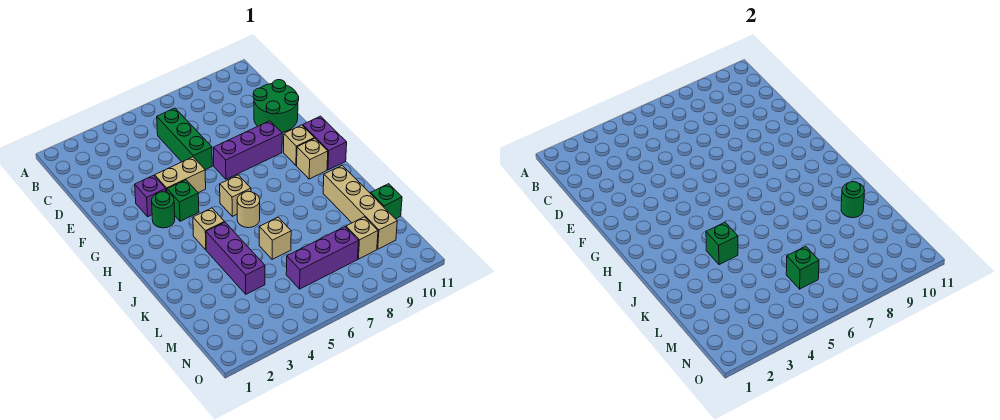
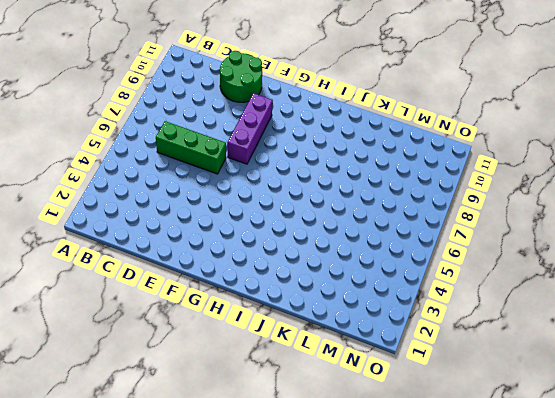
none -> purple brick F3 level 1
none -> tan brick F4:F5 level 1
none -> green round brick G3 level 1

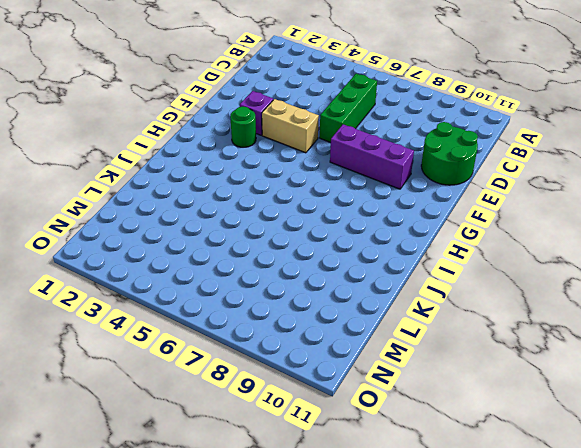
none -> green brick G4 level 1
none -> tan brick G10 level 1
none -> purple brick G11:H11 level 1

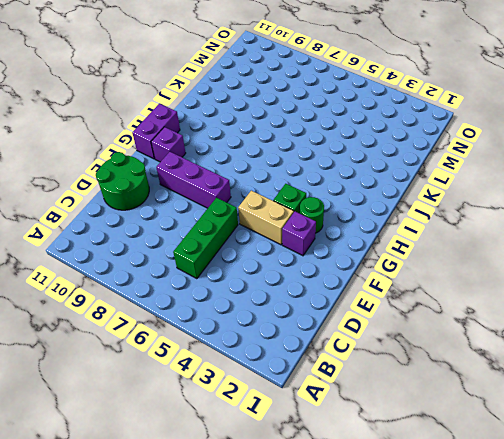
purple brick G10 level 1 -> tan brick G10 level 1
none -> tan brick H6 level 1
none -> tan brick H10 level 1
none -> tan brick I4 level 1

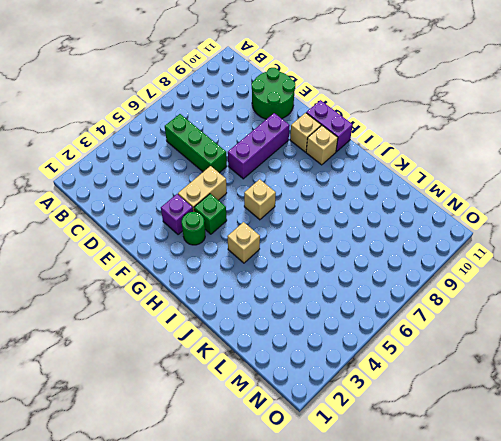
none -> tan round brick I6 level 1
none -> purple brick J4:L4 level 1
none -> tan brick J10:M10 level 1

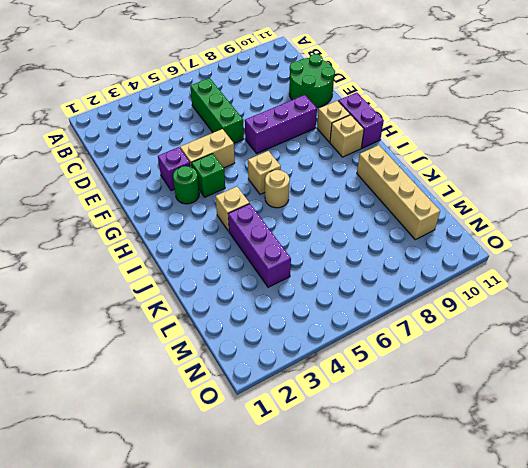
none -> tan brick K6 level 1
none -> green brick L11 level 1
none -> purple brick M6:M8 level 1

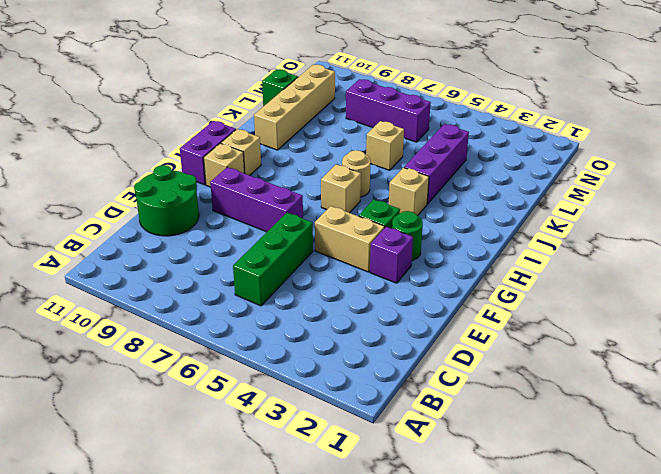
none -> tan brick M9 level 1
none -> green brick J4 level 2
none -> green round brick K10 level 2

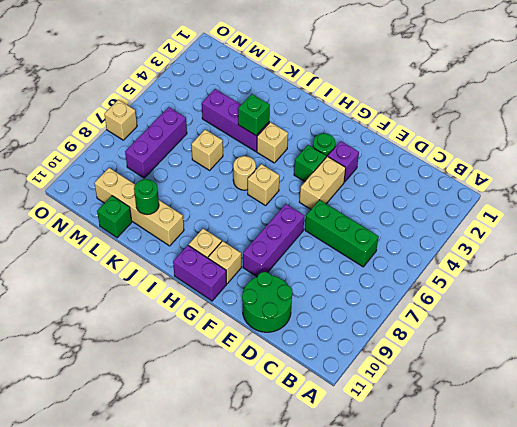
tan brick O7 level 1 -> tan brick M9 level 1
none -> green brick M6 level 2

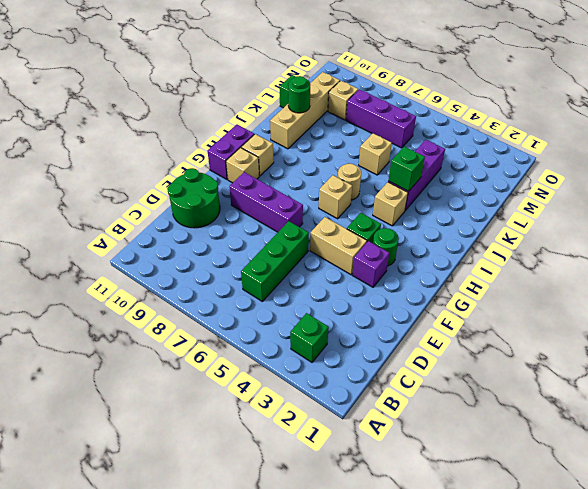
green brick B3 level 1 -> green brick M6 level 2

